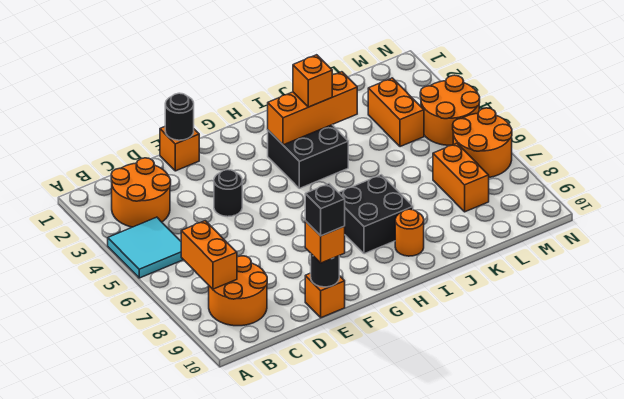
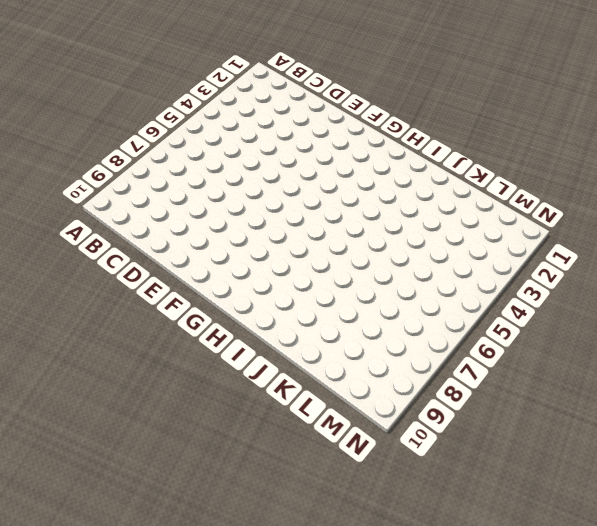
none -> cyan tile A4:B5 level 1
none -> orange round brick B2:C3 level 1
none -> orange round brick B8:C9 level 1

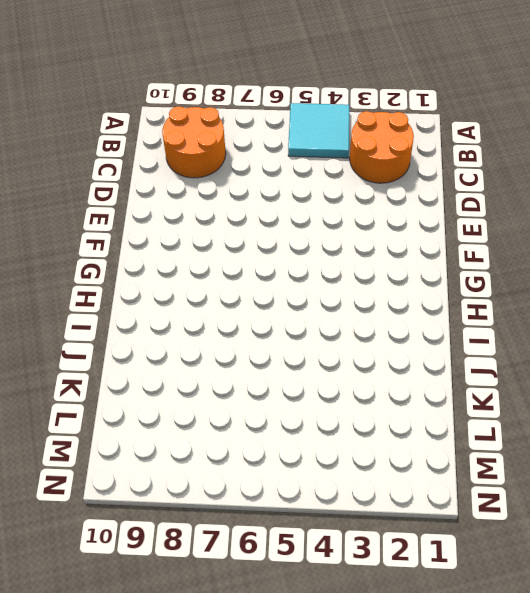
none -> orange brick E1 level 1
none -> black round brick E4 level 1
none -> orange brick E10 level 1

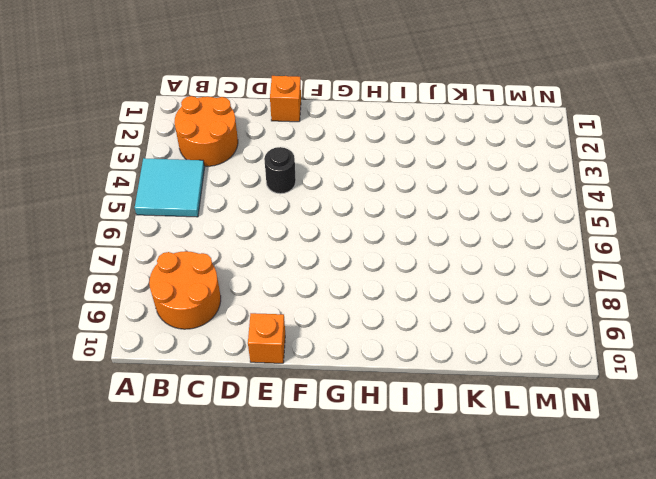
none -> black brick H3:I4 level 1
none -> black brick H7:I8 level 1
none -> orange round brick I9 level 1

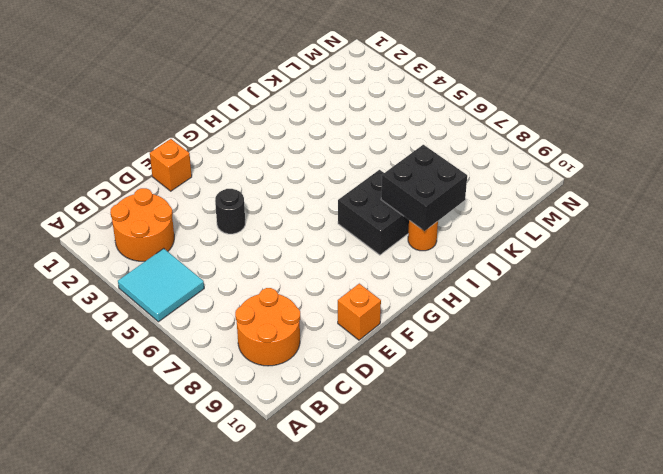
black brick I8:J9 level 2 -> black brick H3:I4 level 1
none -> orange brick L3:L4 level 1
none -> orange brick L7:L8 level 1
none -> orange round brick M4:N5 level 1

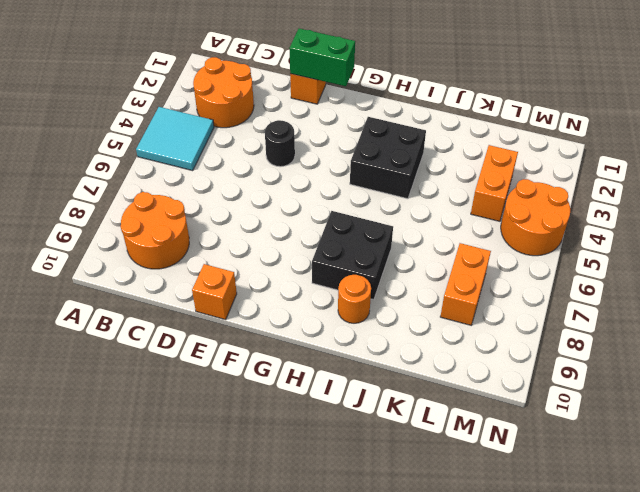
green brick E1:F1 level 2 -> black round brick E1 level 2
none -> orange round brick M6:N7 level 1
none -> orange brick B7:B8 level 2
none -> black round brick E10 level 2

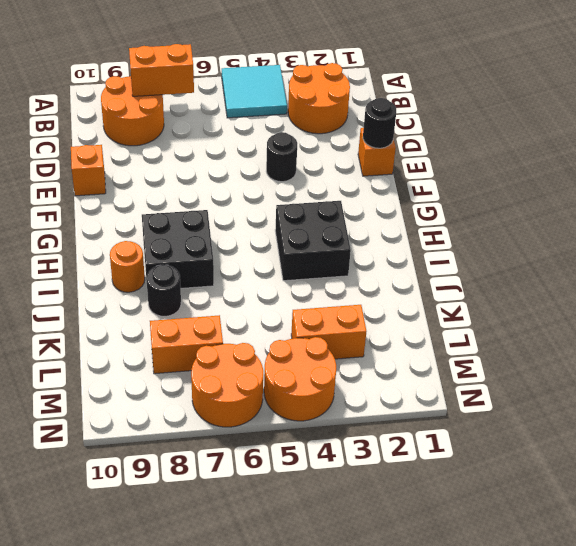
black round brick J8 level 1 -> black round brick E10 level 2
none -> orange brick H3:J3 level 2
none -> orange brick E10 level 3
none -> orange brick I3 level 3

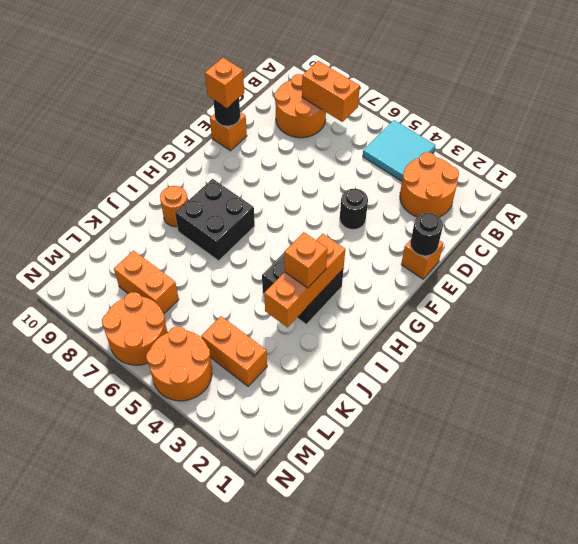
none -> black brick E10 level 4

